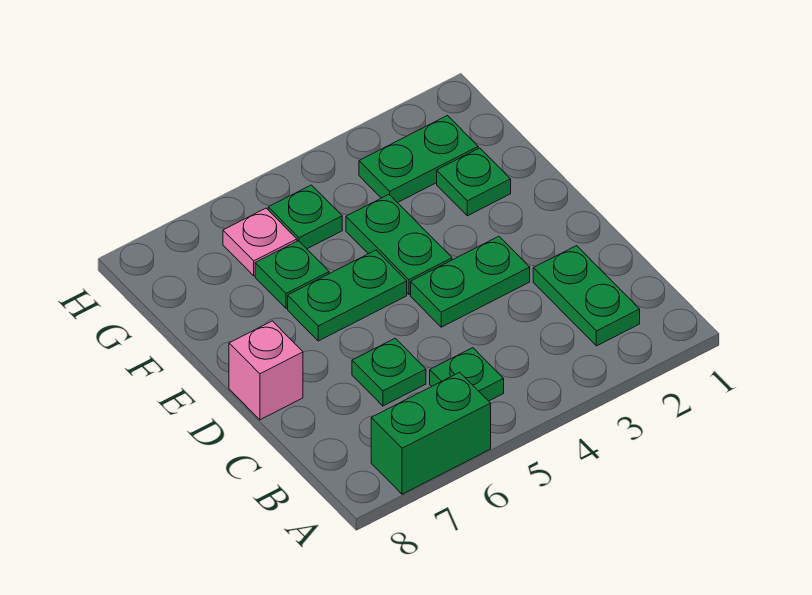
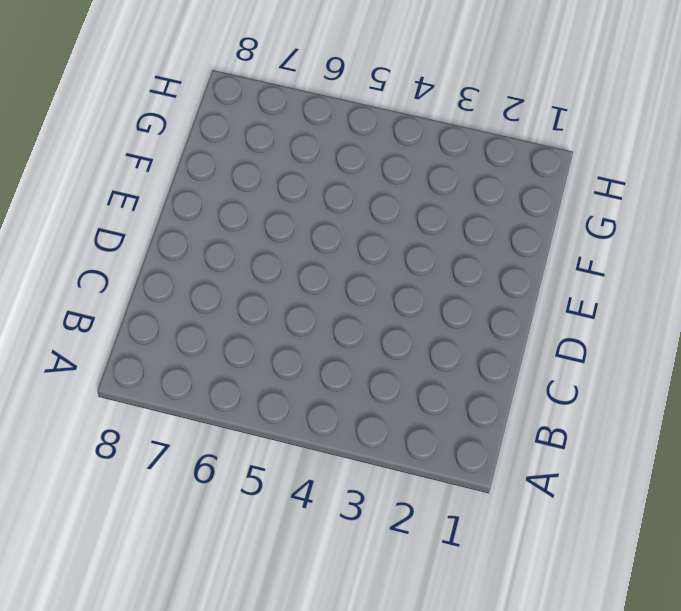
none -> green brick A6:A7 level 1
none -> green plate B2:C2 level 1
none -> green plate B5 level 1

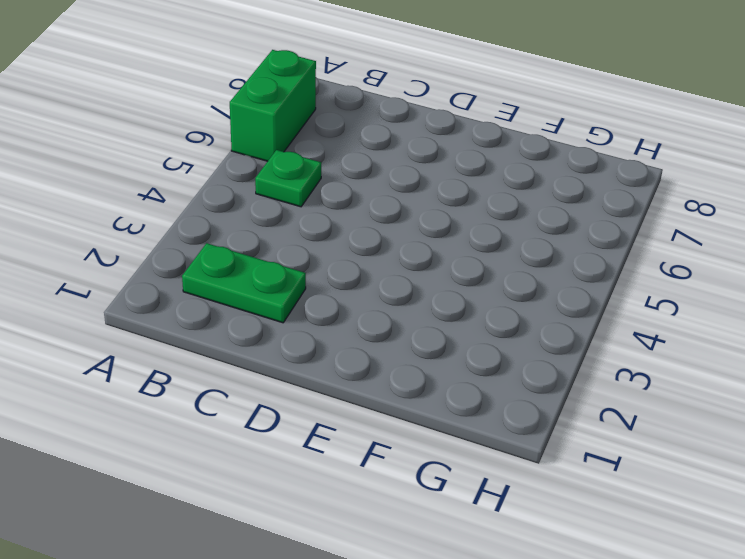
none -> green plate C6 level 1
none -> green plate D3:D4 level 1
none -> pink brick D8 level 1

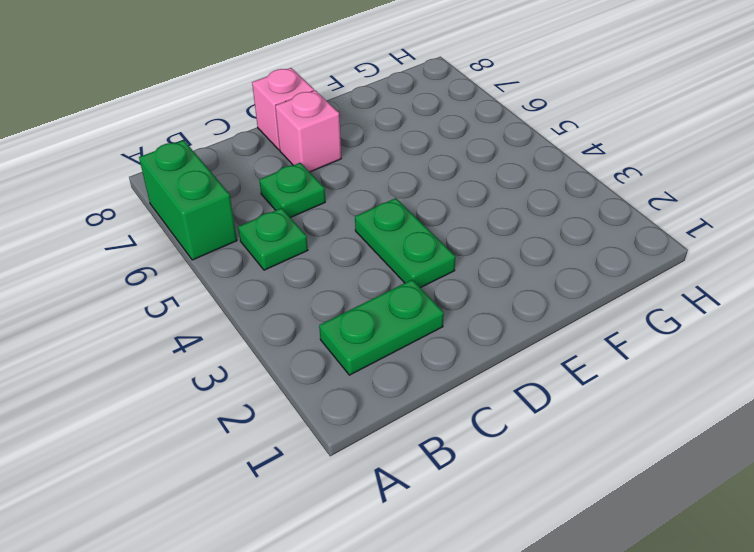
pink brick D7 level 1 -> none
none -> green plate E4:F4 level 1
none -> green plate E5:E6 level 1
none -> green plate F2 level 1

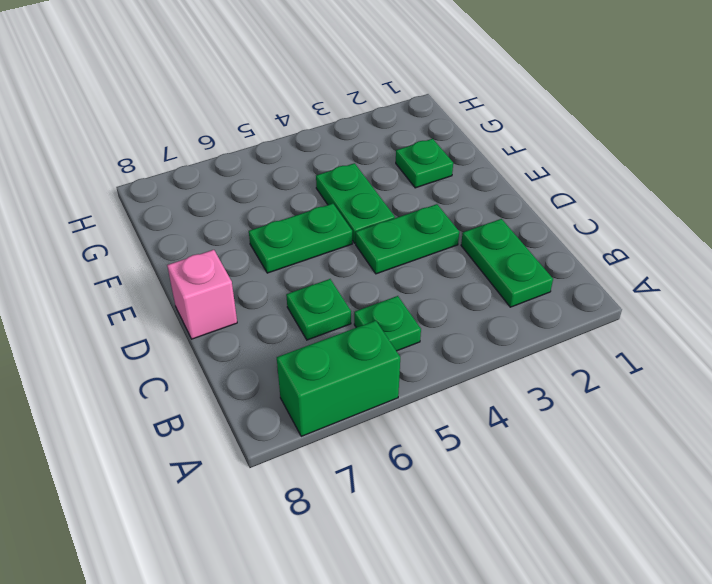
none -> green plate F6 level 1
none -> green plate G2:G3 level 1
none -> green plate G5 level 1

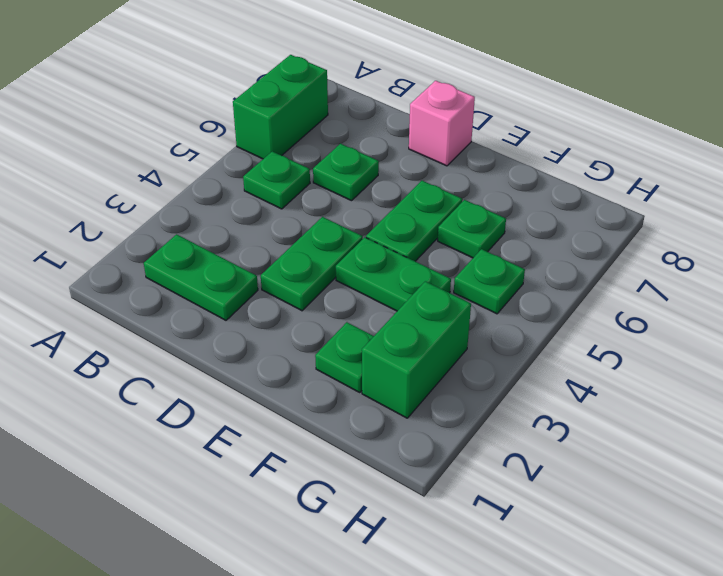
green brick G2:G3 level 1 -> green plate G2:G3 level 1
none -> pink plate G6 level 1

